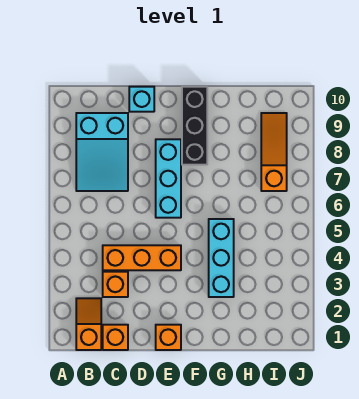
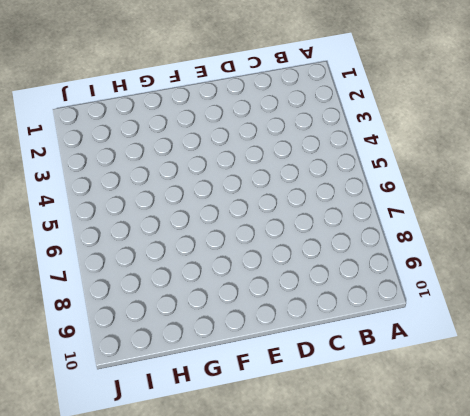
none -> orange slope B1:B2 level 1 top 1
none -> cyan slope B7:C9 level 1 top 9

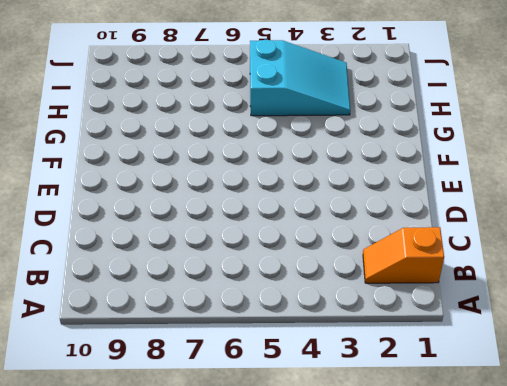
cyan slope H3:I5 level 1 top 5 -> cyan slope B7:C9 level 1 top 9
none -> orange brick C1 level 1
none -> orange brick C3 level 1

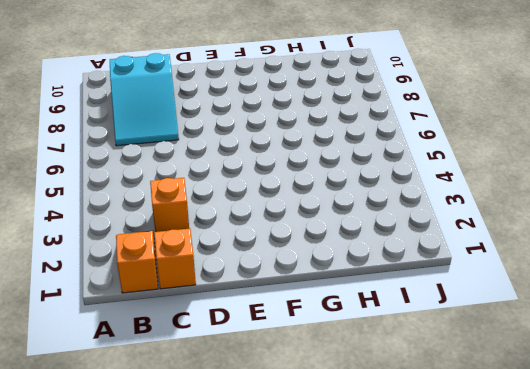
none -> orange brick C4:E4 level 1
none -> cyan brick D10 level 1

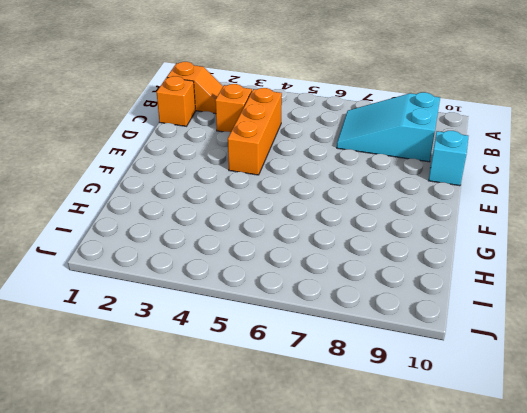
none -> orange brick E1 level 1
none -> cyan brick E6:E8 level 1

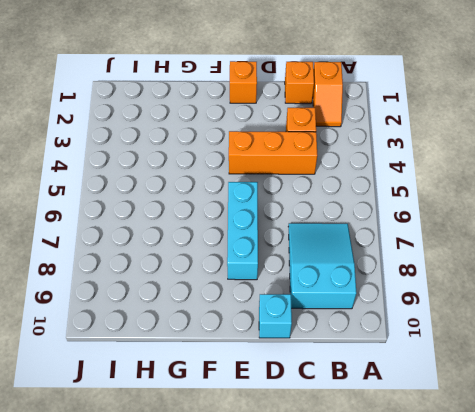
none -> black brick F8:F10 level 1
none -> cyan brick G3:G5 level 1

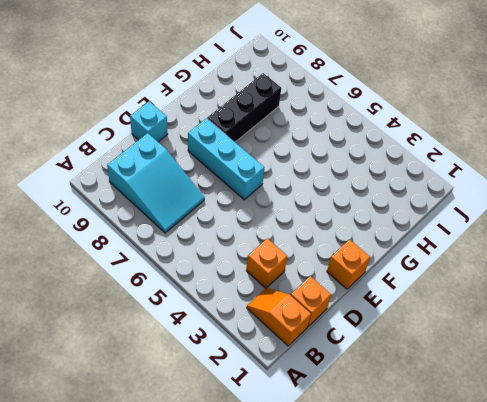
black brick F8:H8 level 1 -> black brick F8:F10 level 1
none -> orange brick C4:E4 level 1
none -> cyan brick G3:G5 level 1

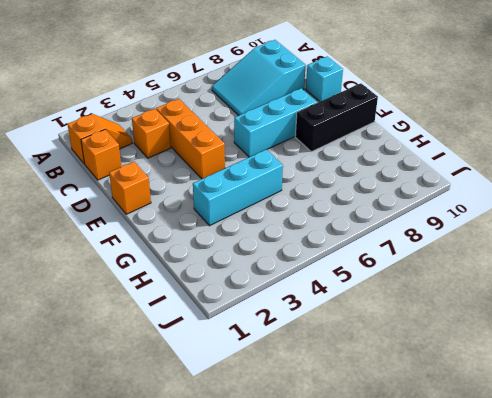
none -> orange slope I7:I9 level 1 top 7

